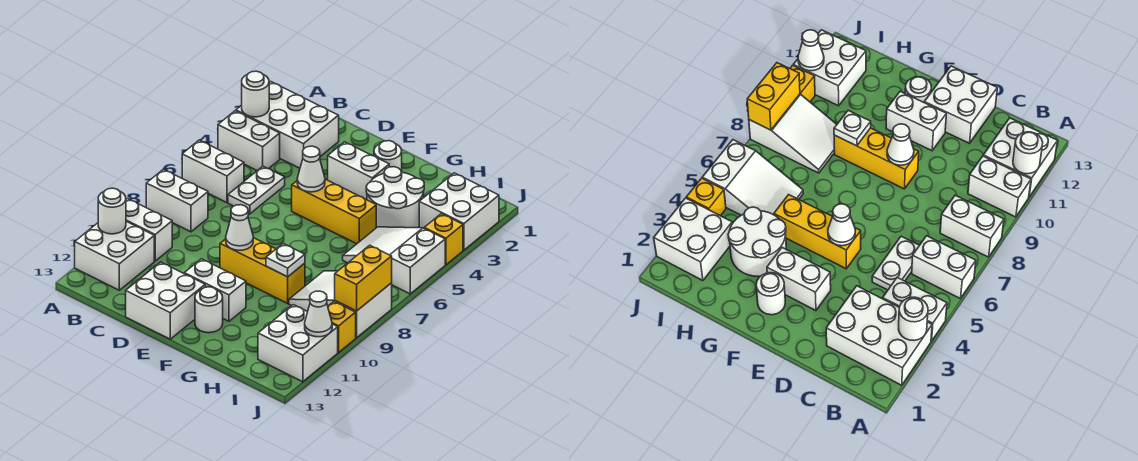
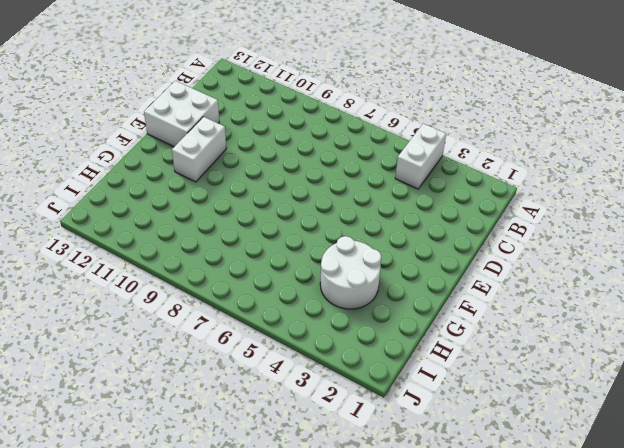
none -> white brick A2:C3 level 1
none -> white brick A6:B6 level 1
none -> white brick A8:B8 level 1

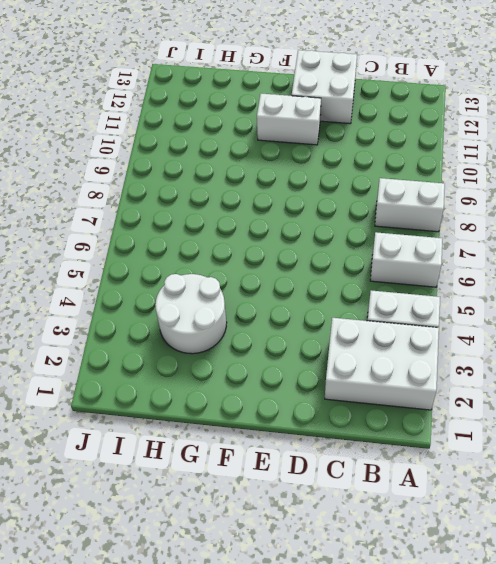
none -> white brick A10:B10 level 1
none -> white brick A11:B12 level 1
none -> white plate C5:C6 level 1

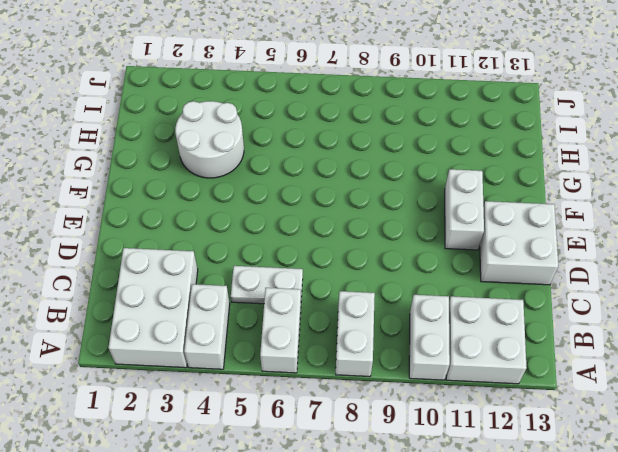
none -> white brick E3:F3 level 1
none -> yellow brick E5:G5 level 1
none -> yellow brick E9:G9 level 1

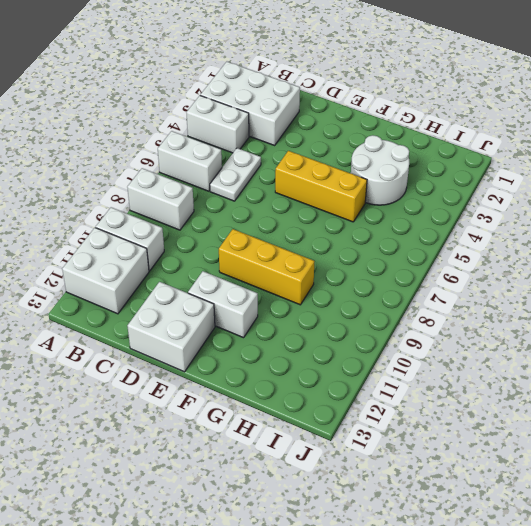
none -> white brick E3:F3 level 1
none -> white round brick F2 level 1
none -> white round brick F12 level 1

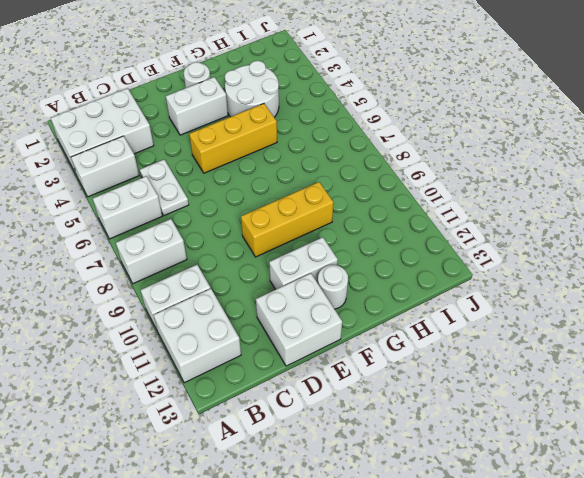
none -> white slope H5:J6 level 1 top J
none -> white slope H8:J9 level 1 top J
none -> white brick I2:J3 level 1

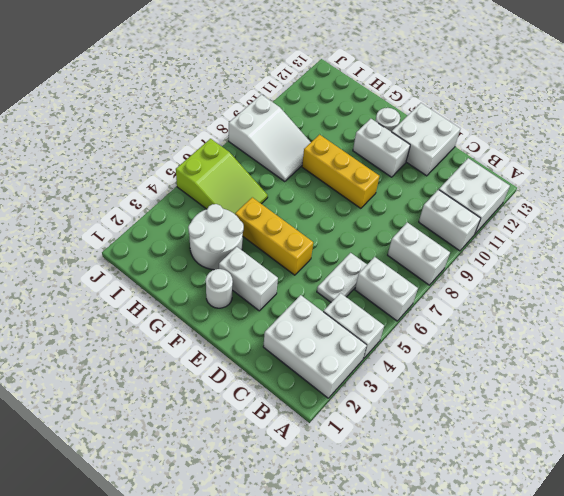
lime slope H5:J6 level 1 top J -> white slope H5:J6 level 1 top J
none -> white brick I2:J3 level 1
none -> white brick I11:J12 level 1
none -> yellow brick J4 level 1

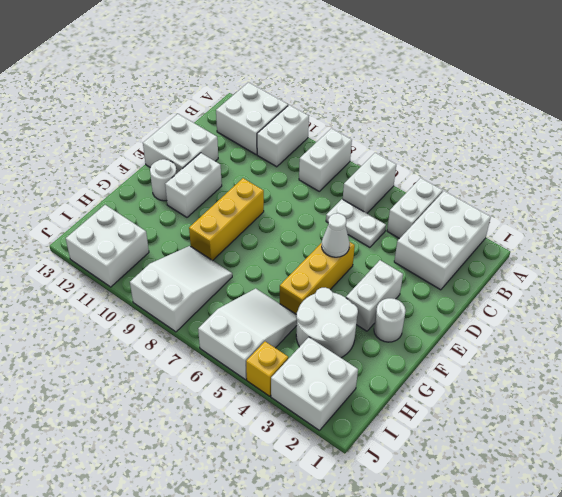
none -> yellow brick J10 level 1
none -> white round brick A3 level 2
none -> white round brick A11 level 2

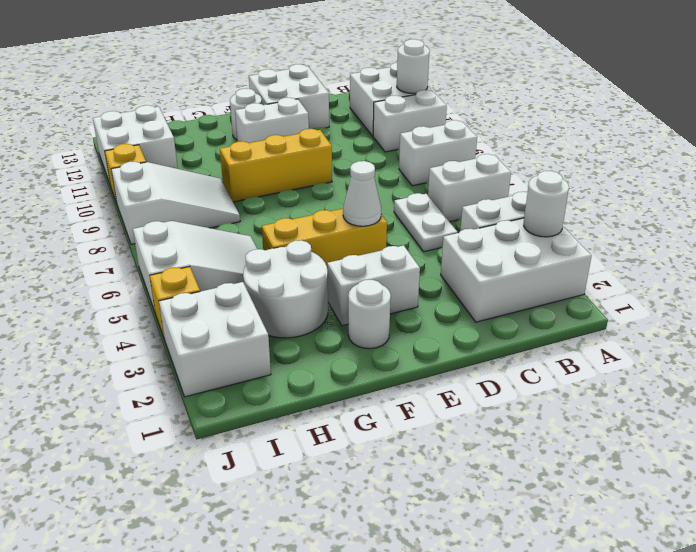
none -> white cone E9 level 2
none -> white plate G9 level 2
none -> yellow brick J8:J9 level 2

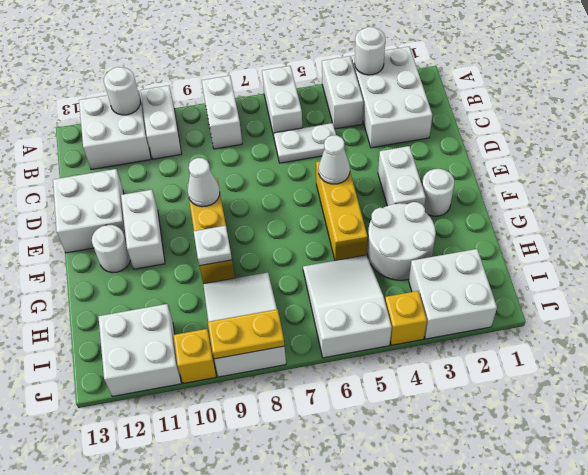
yellow plate J8:J9 level 2 -> yellow brick J8:J9 level 2
none -> white cone J11 level 2

